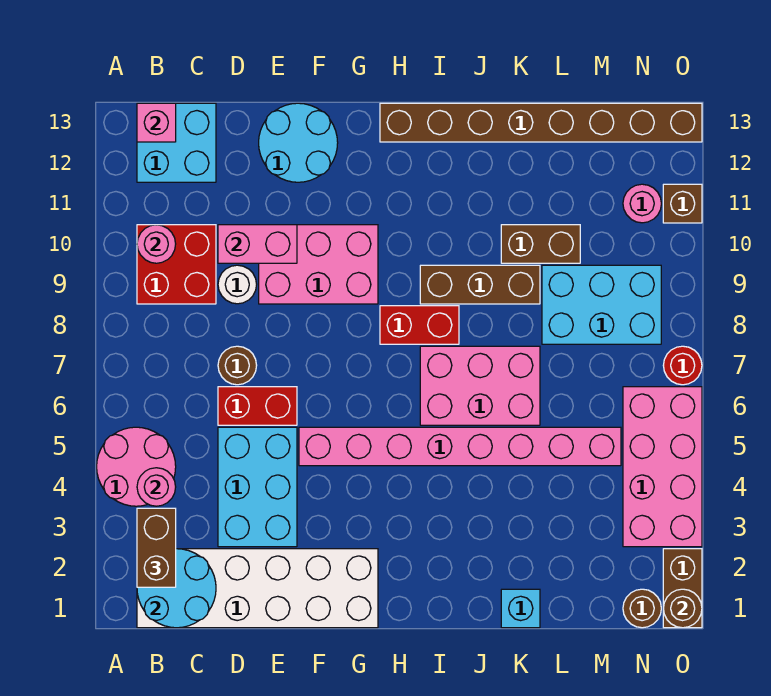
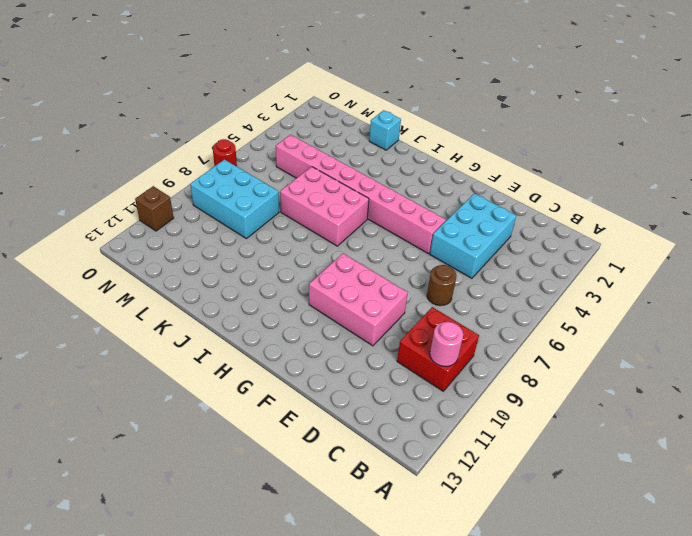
none -> pink round brick A4:B5 level 1
none -> white brick B1:G2 level 1
none -> cyan brick B12:C13 level 1
none -> red brick D6:E6 level 1

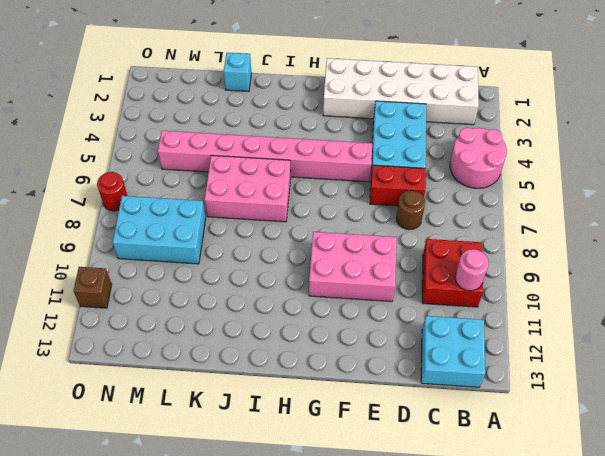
none -> white round brick D9 level 1
none -> cyan round brick E12:F13 level 1
none -> red brick H8:I8 level 1
none -> brown brick H13:O13 level 1

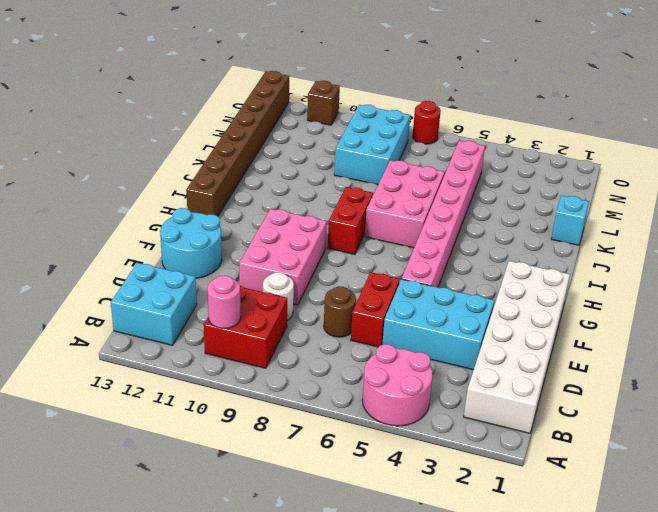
none -> brown brick I9:K9 level 1
none -> brown brick K10:L10 level 1
none -> brown round brick N1 level 1
none -> pink brick N3:O6 level 1

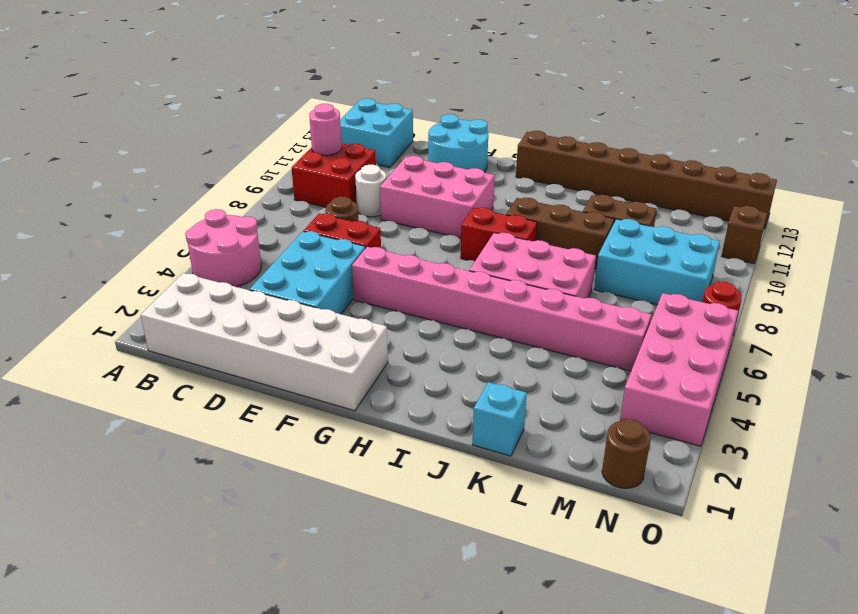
none -> pink round brick N11 level 1
none -> brown brick O1:O2 level 1
none -> cyan round brick B1:C2 level 2
none -> pink round brick B4 level 2

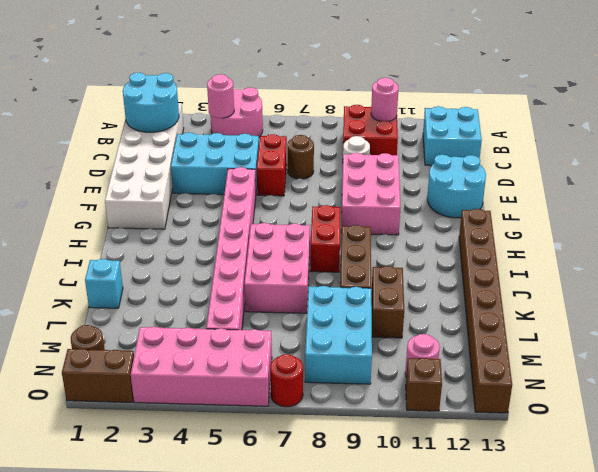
none -> pink brick B13 level 2
none -> pink brick D10:E10 level 2
none -> brown round brick O1 level 2
none -> brown brick B2:B3 level 3

